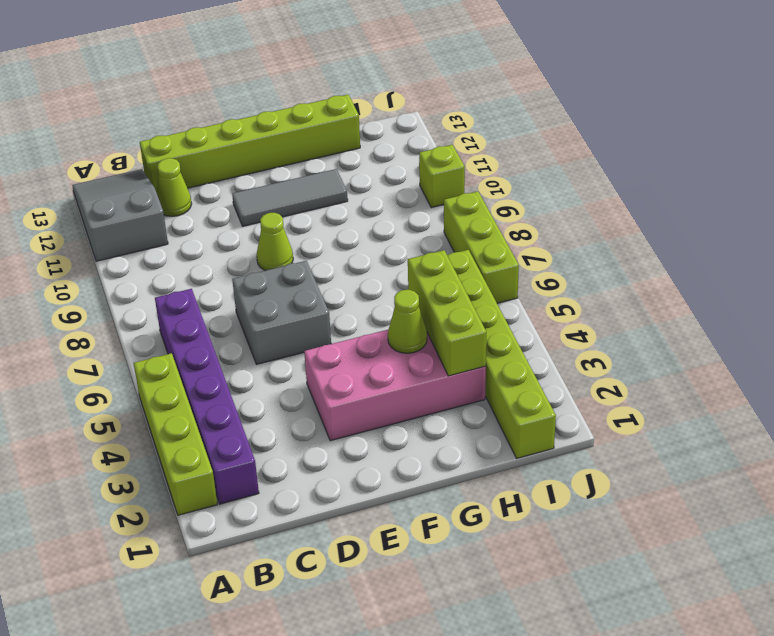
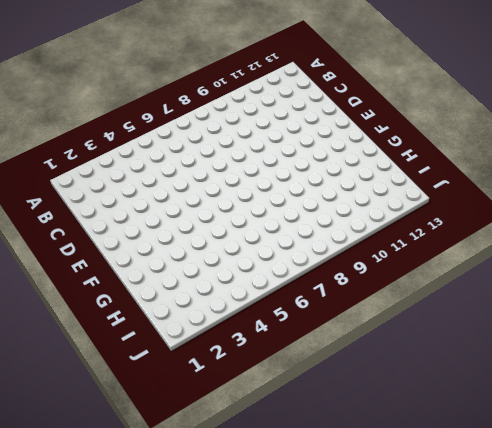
none -> lime brick A2:A5 level 1
none -> grey slope A11:B13 level 1 top 11
none -> purple brick B2:B7 level 1

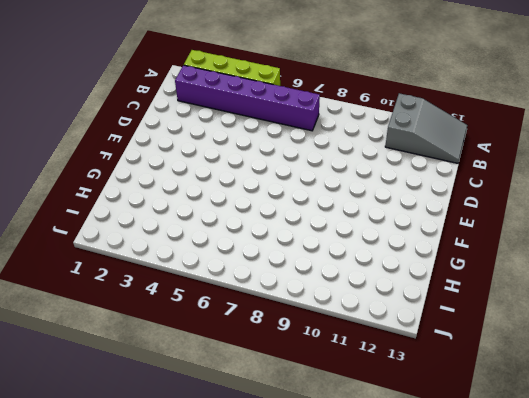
none -> lime cone C12 level 1
none -> lime brick C13:H13 level 1
none -> grey brick D6:E7 level 1

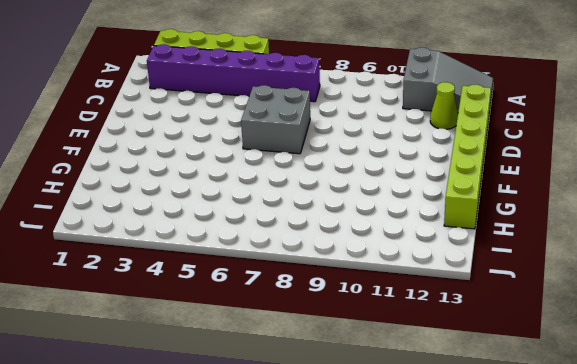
none -> pink brick E3:H4 level 1
none -> lime cone E9 level 1
none -> grey tile E11:G11 level 1

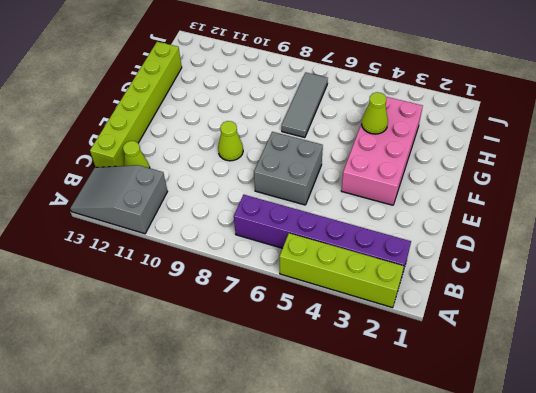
grey tile G7:I7 level 1 -> grey tile E11:G11 level 1
none -> lime brick I1:I6 level 1
none -> lime brick J6:J8 level 1
none -> lime brick J10 level 1

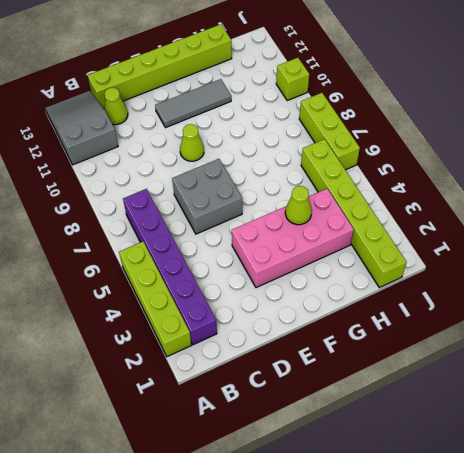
none -> lime brick H3:H5 level 2

